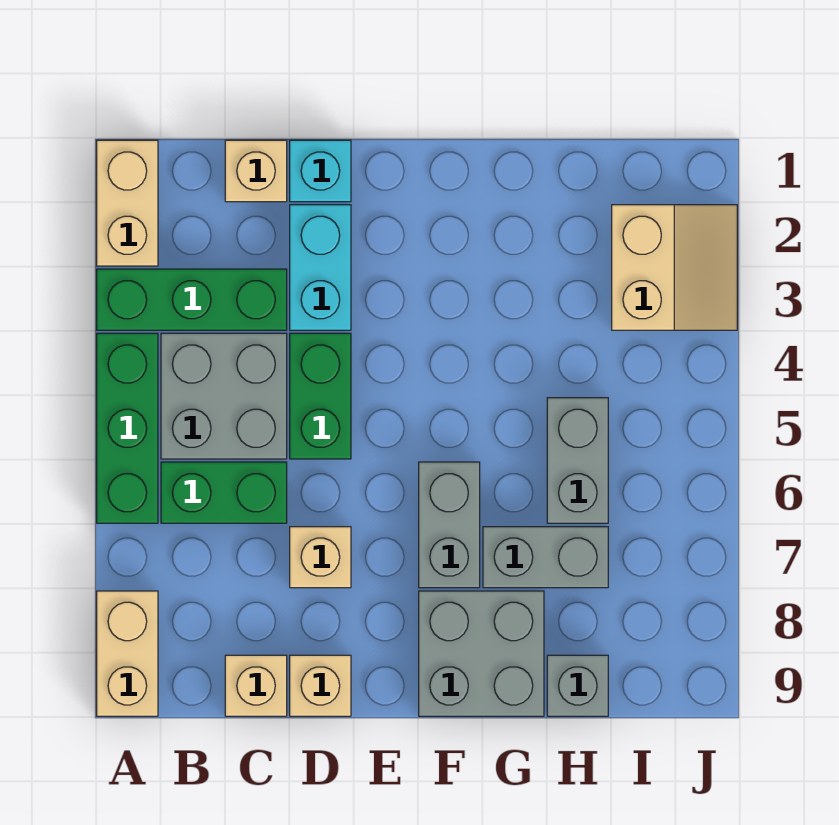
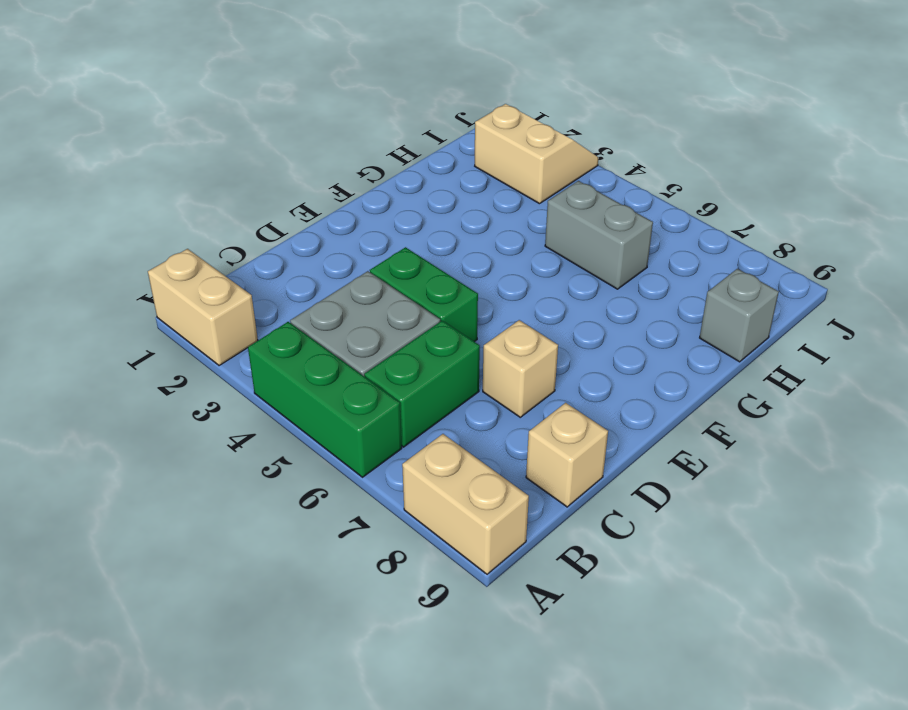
none -> green brick A3:C3 level 1
none -> tan brick C1 level 1
none -> cyan brick D1 level 1

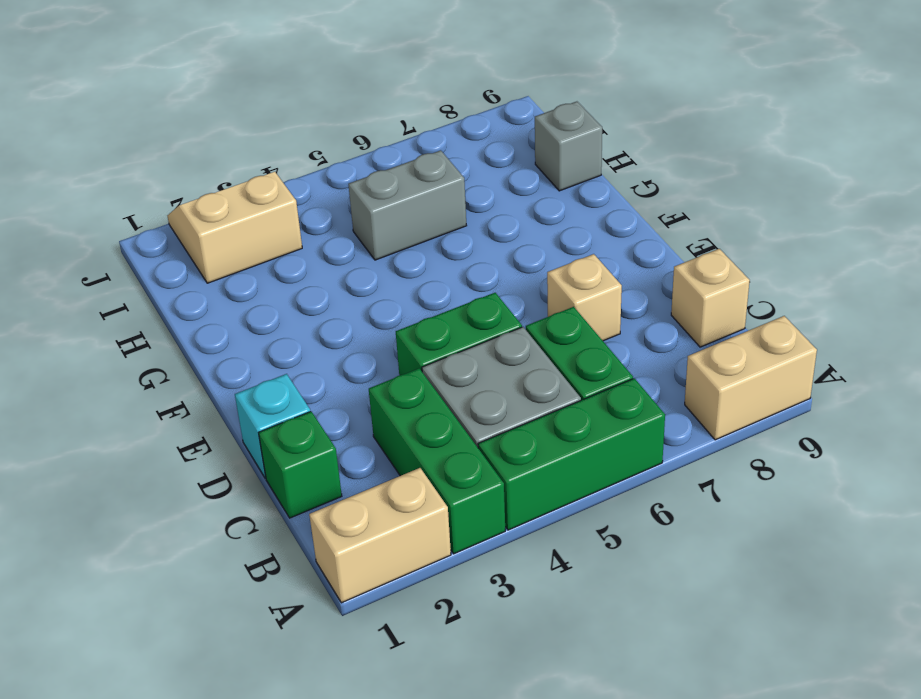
green brick C1 level 1 -> tan brick C1 level 1
none -> cyan brick D2:D3 level 1
none -> tan brick D9 level 1
none -> grey brick F6:F7 level 1

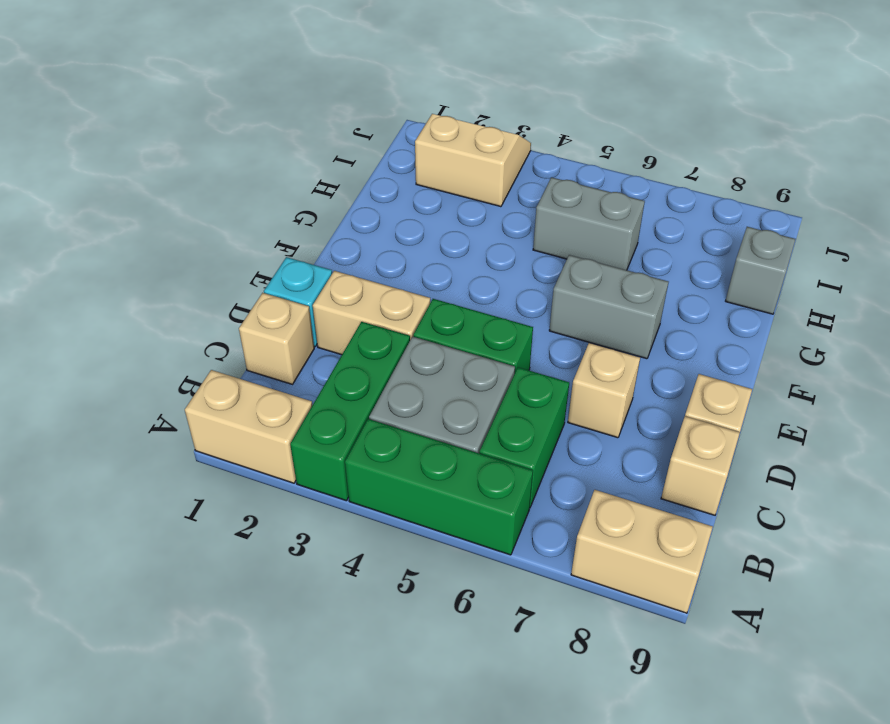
tan brick D2:D3 level 1 -> cyan brick D2:D3 level 1
none -> grey brick F8:G9 level 1
none -> grey brick G7:H7 level 1

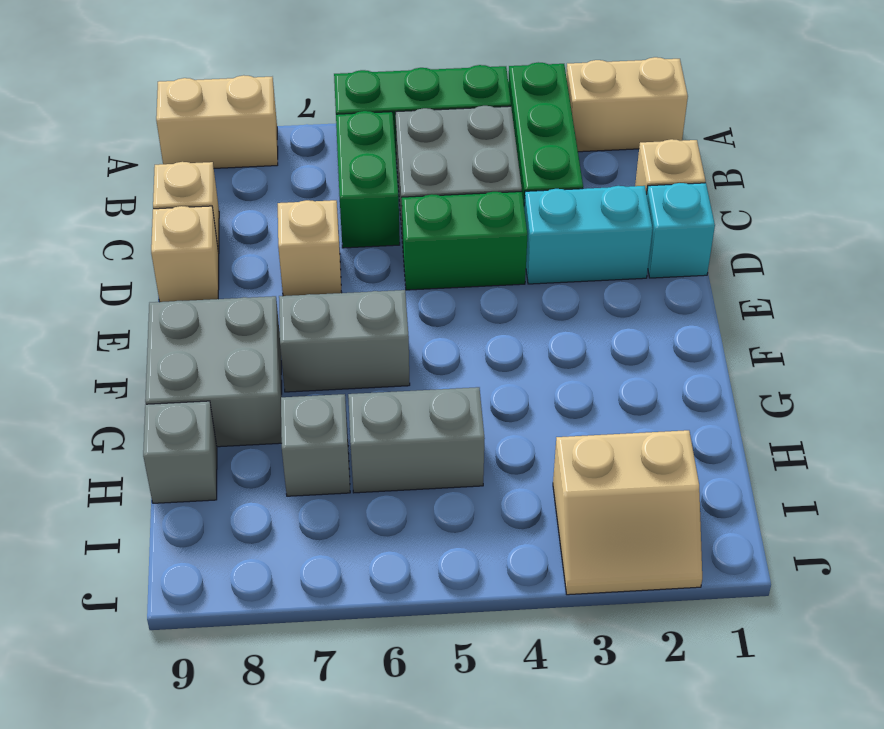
grey brick H7 level 1 -> grey brick G7:H7 level 1

